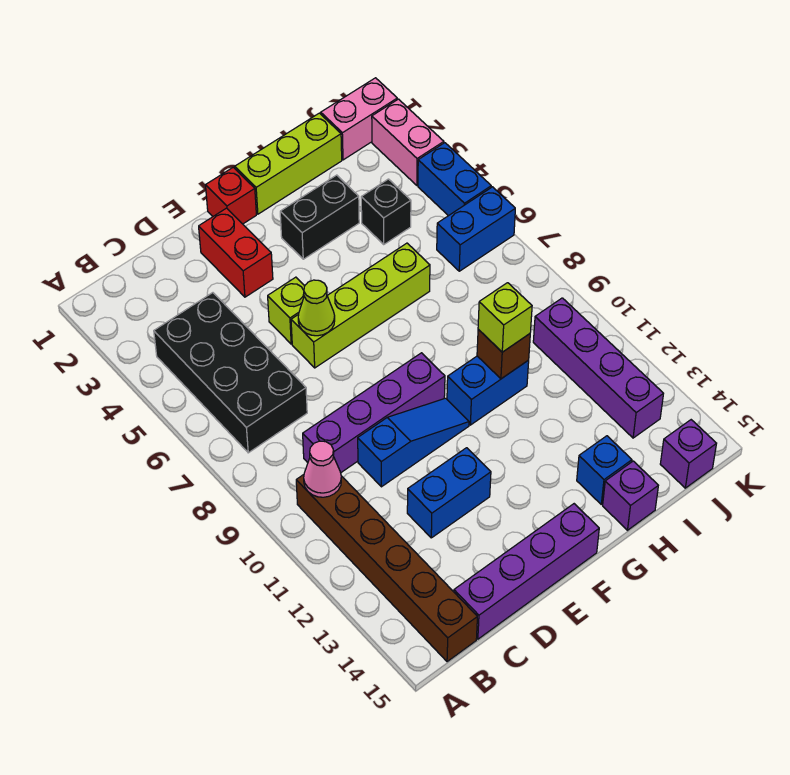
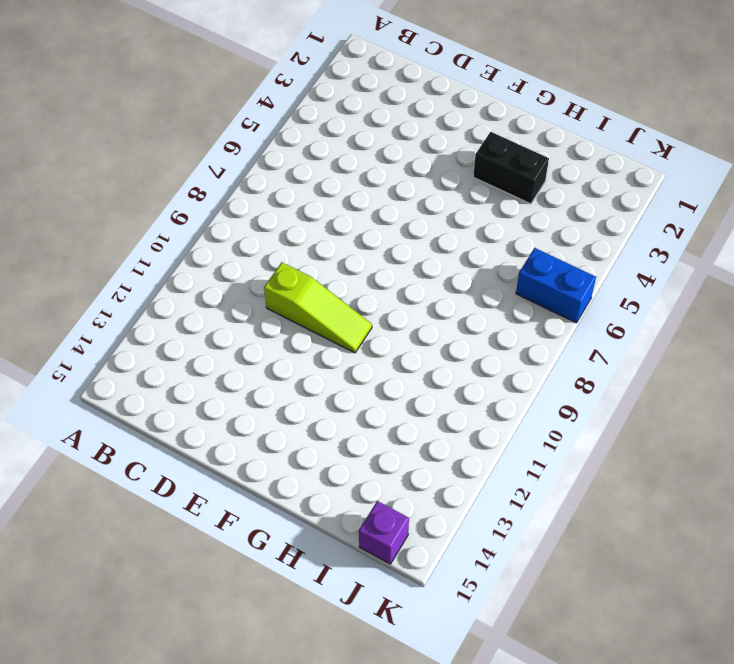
lime slope D10:F10 level 1 top D -> blue slope D10:F10 level 1 top D
none -> black brick B4:C7 level 1
none -> brown brick B10:B15 level 1
none -> purple brick C9:F9 level 1

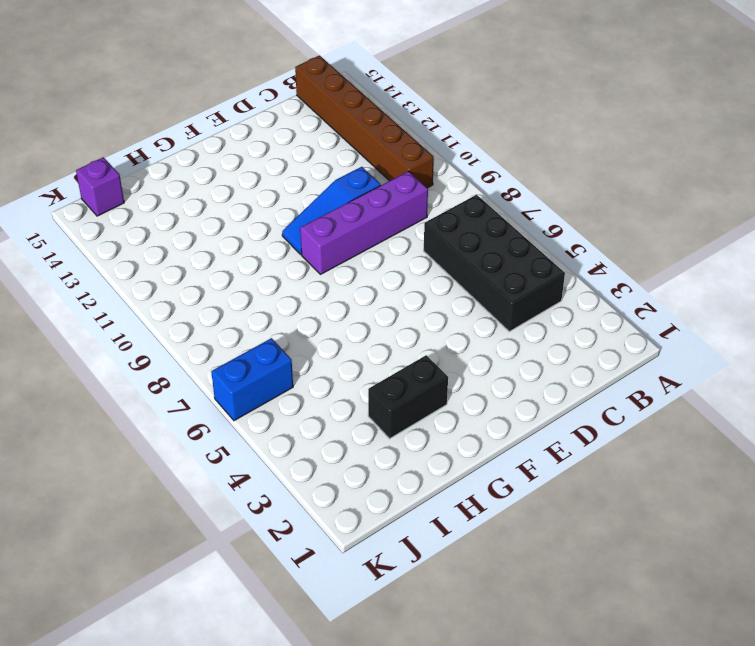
none -> purple brick C15:F15 level 1
none -> blue brick D12:E12 level 1
none -> red brick E2:E3 level 1

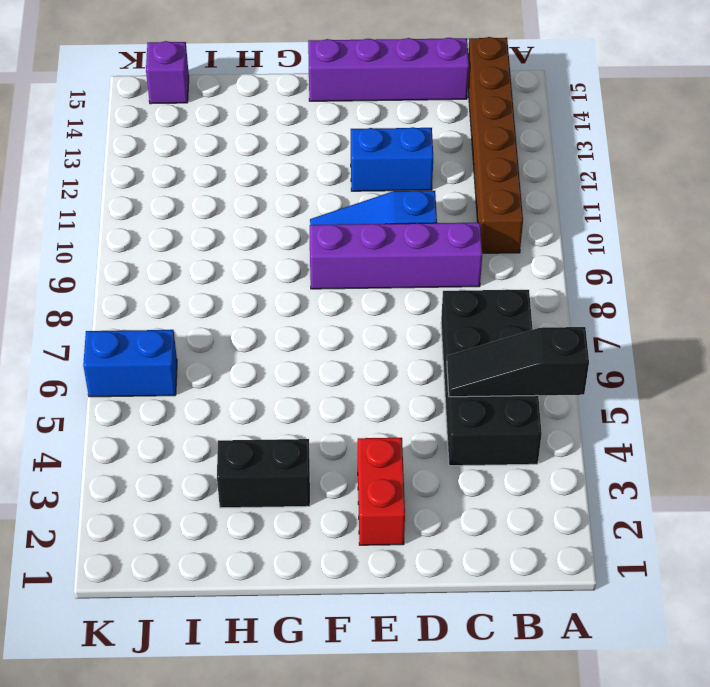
black slope A5:C5 level 2 top A -> none
none -> lime brick E5 level 1
none -> lime brick E6:H6 level 1
none -> red brick F1 level 1

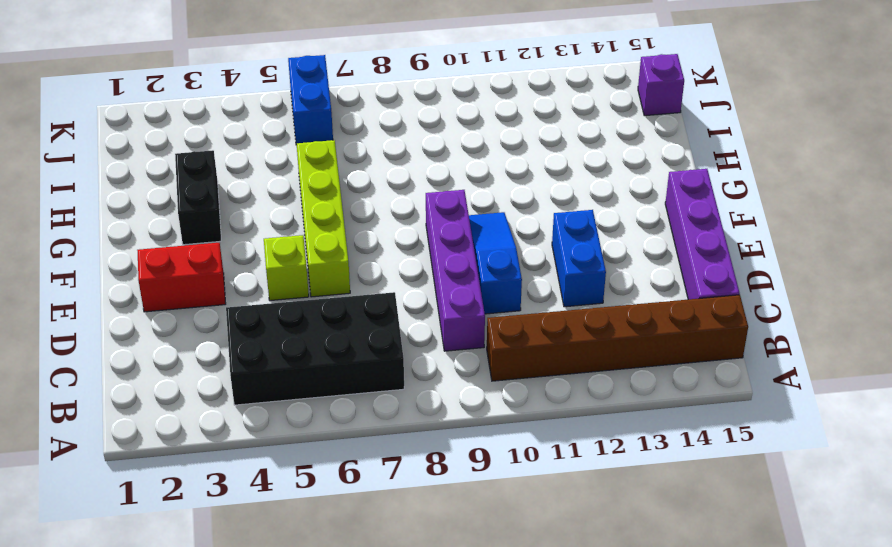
none -> red brick F1 level 1
none -> lime brick G1:I1 level 1
none -> blue brick G10:H10 level 1

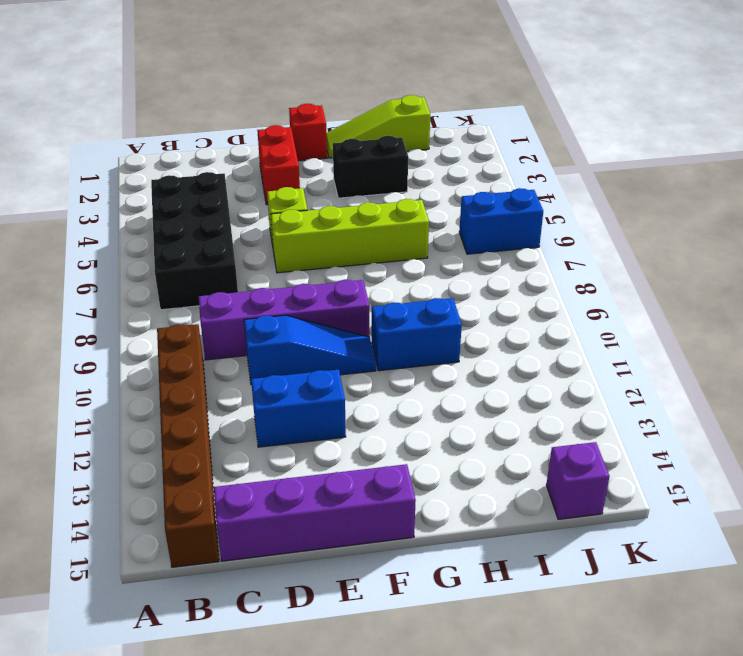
lime slope G1:I1 level 1 top I -> lime brick G1:I1 level 1
none -> blue brick H14 level 1
none -> purple brick H15 level 1
none -> black brick I4 level 1

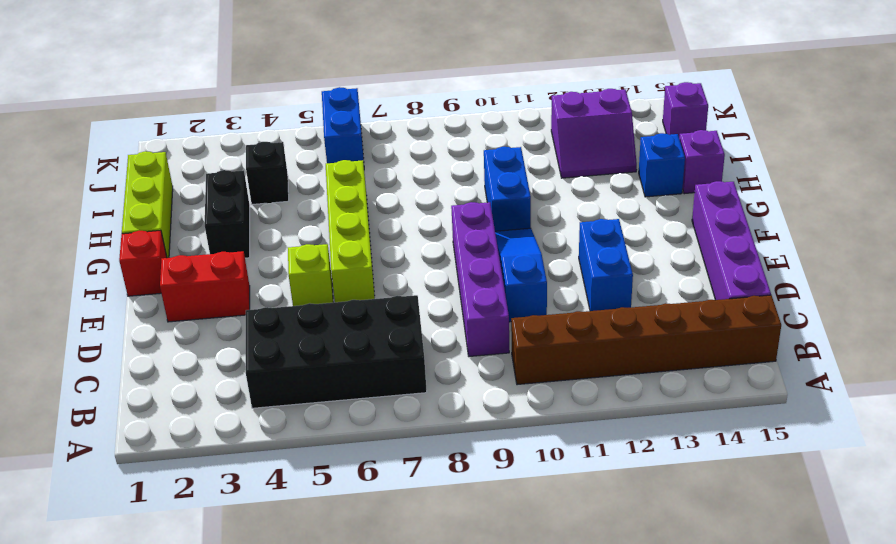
purple slope I12:J13 level 1 top J -> purple brick J10:J13 level 1
none -> pink brick J1:K1 level 1
none -> pink brick K2:K3 level 1
none -> blue brick K4:K5 level 1

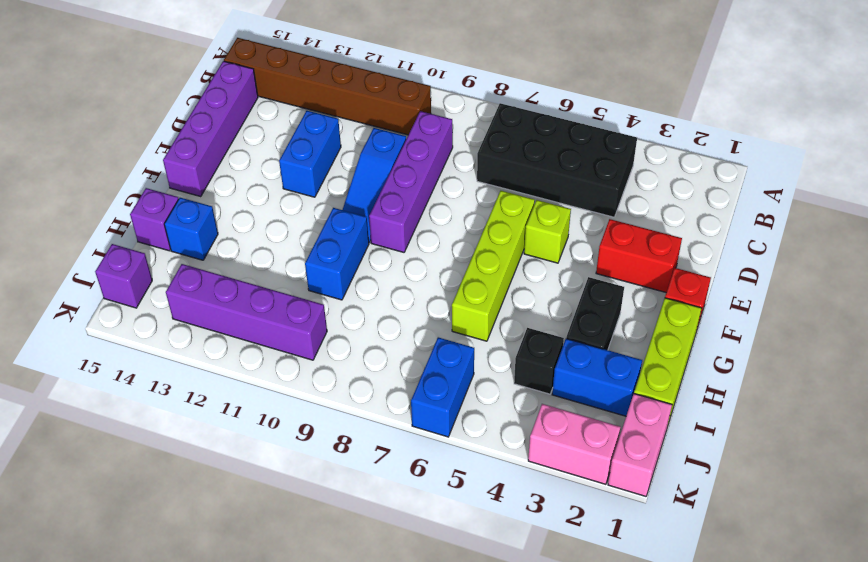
blue brick I2:I3 level 1 -> blue brick K4:K5 level 1
none -> pink cone B10 level 2
none -> lime cone E6 level 2
none -> brown brick H10 level 2

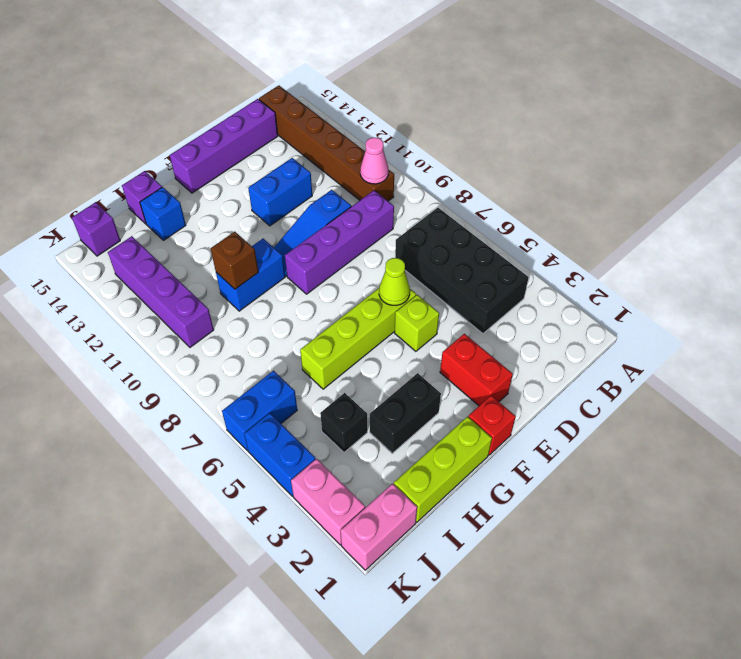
none -> lime brick H10 level 3

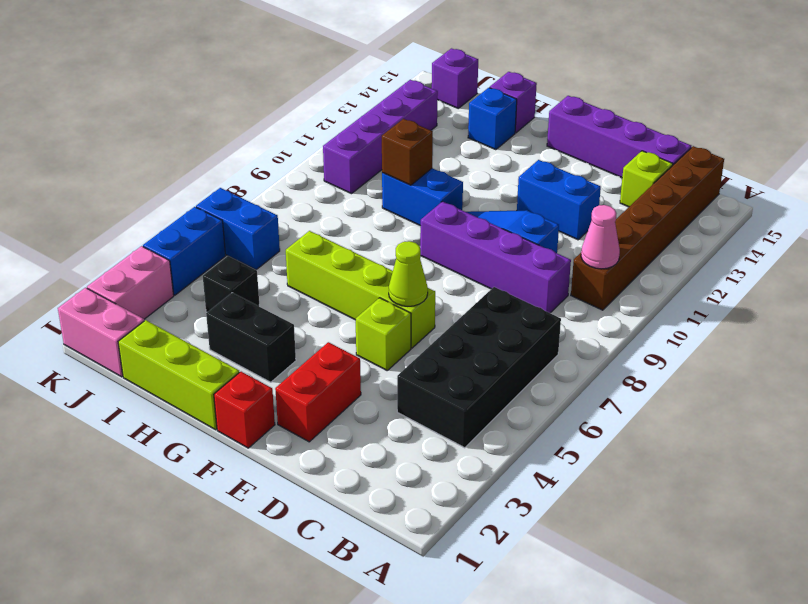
lime brick C14 level 1 -> lime brick H10 level 3

